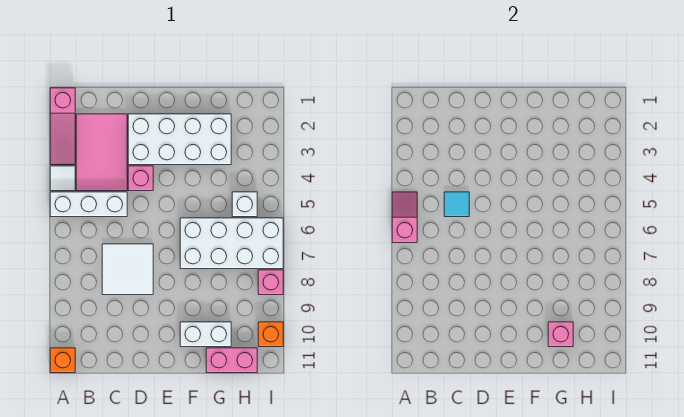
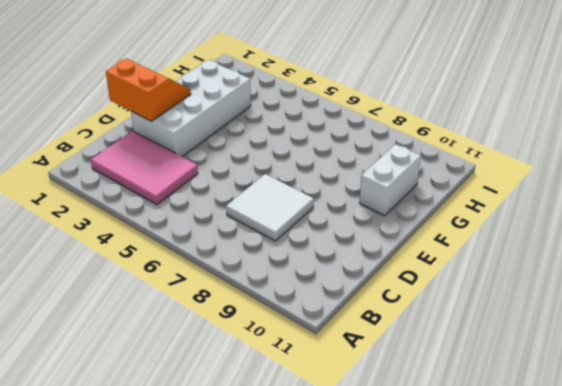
orange slope D1:E2 level 2 top D -> none
none -> pink slope A1:A3 level 1 top 1
none -> white tile A4 level 1
none -> white brick A5:C5 level 1

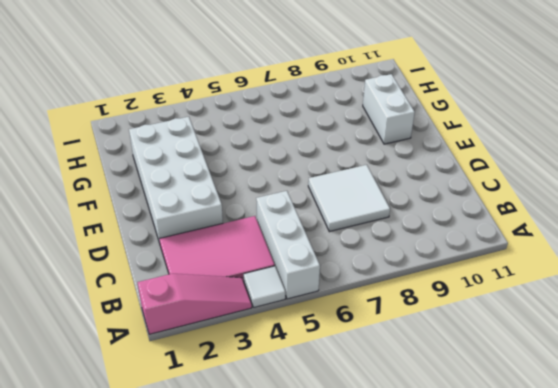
none -> orange brick A11 level 1
none -> pink brick D4 level 1
none -> white brick F6:I7 level 1

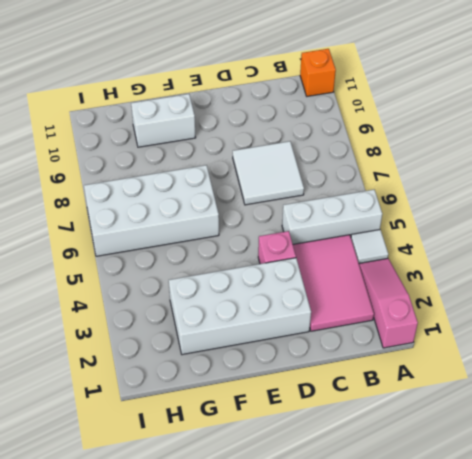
none -> pink brick G11:H11 level 1
none -> white brick H5 level 1
none -> pink brick I8 level 1

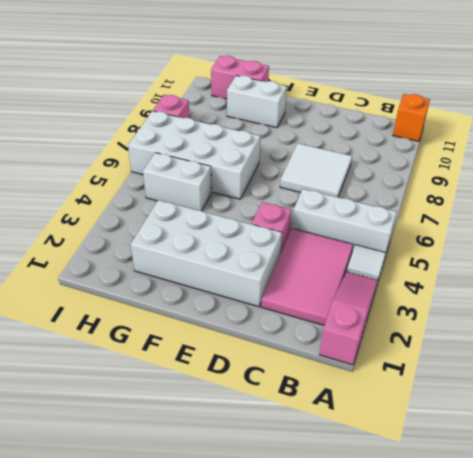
white brick G5:H5 level 1 -> white brick H5 level 1
none -> orange brick I10 level 1
none -> pink slope A5:A6 level 2 top 6
none -> cyan tile C5 level 2

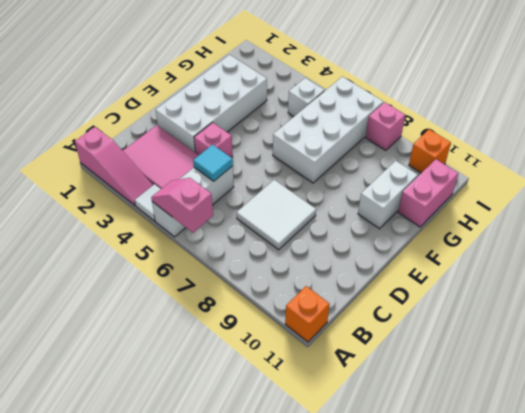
none -> pink brick G10 level 2

